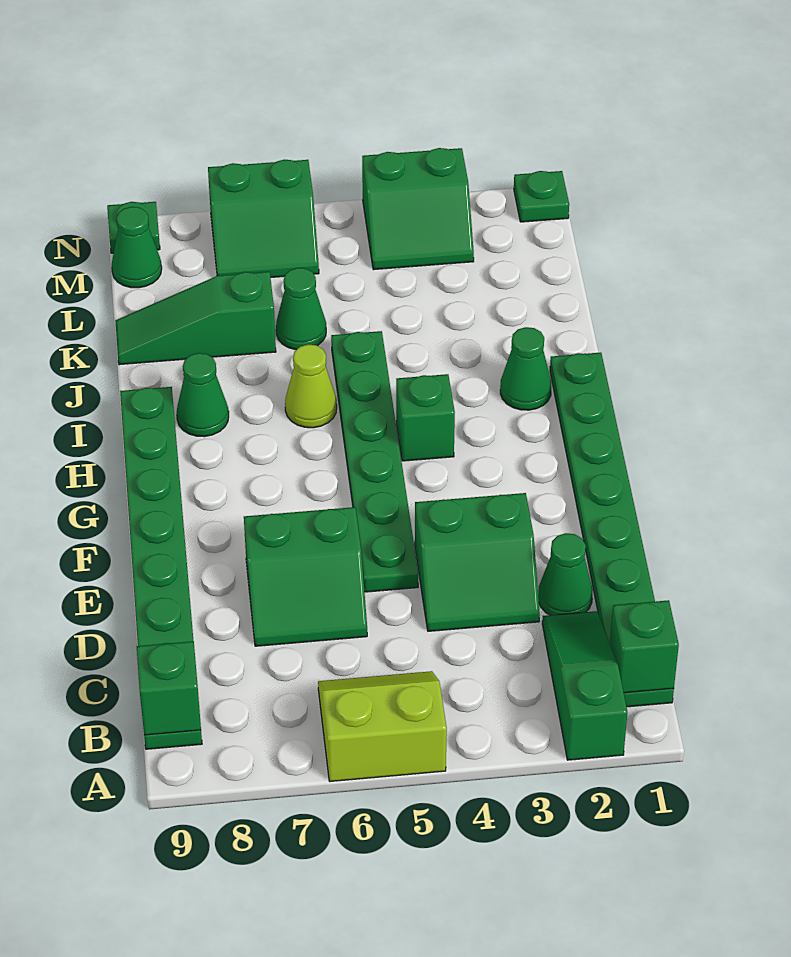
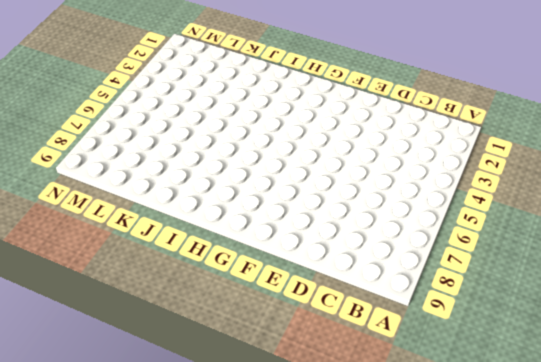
none -> green slope A2:C2 level 1 top A
none -> lime slope A5:B6 level 1 top A
none -> green plate B1:I1 level 1

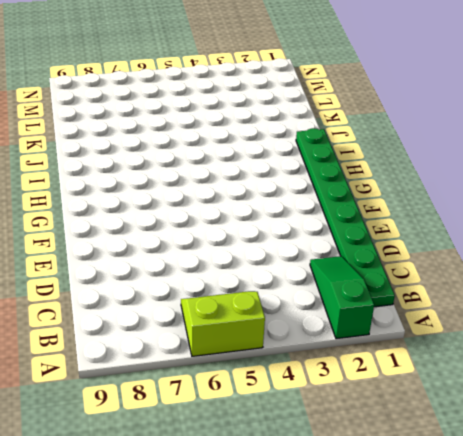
none -> green plate B9:I9 level 1
none -> green cone D2 level 1
none -> green slope D3:E4 level 1 top E

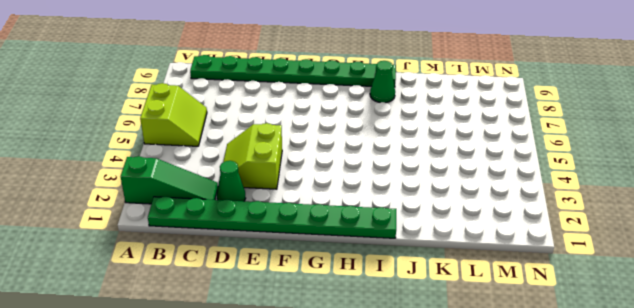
lime slope D3:E4 level 1 top E -> green slope D3:E4 level 1 top E
none -> green slope D6:E7 level 1 top E
none -> green plate E5:J5 level 1
none -> green brick H4 level 1

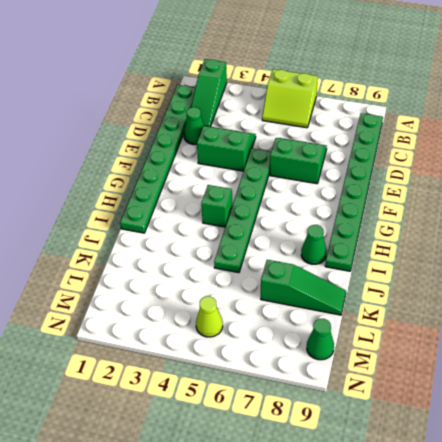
lime cone M5 level 1 -> lime cone I6 level 1
none -> green cone I2 level 1
none -> green cone K6 level 1
none -> green slope M3:N4 level 1 top N

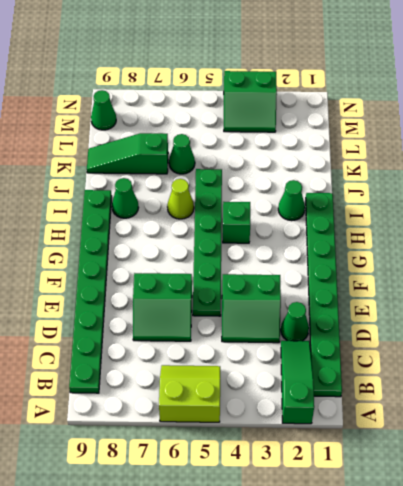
none -> green slope M6:N7 level 1 top N
none -> green plate N1 level 1
none -> green plate N9 level 1

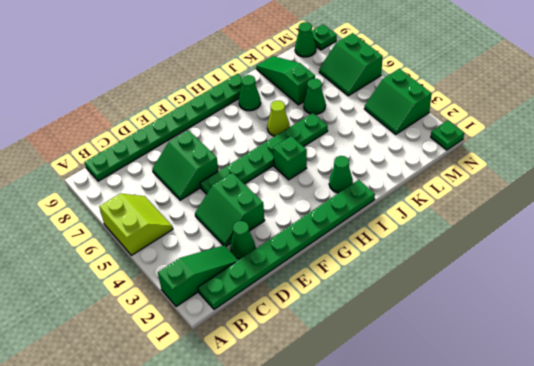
none -> green brick B1 level 2
none -> green brick B9 level 2

